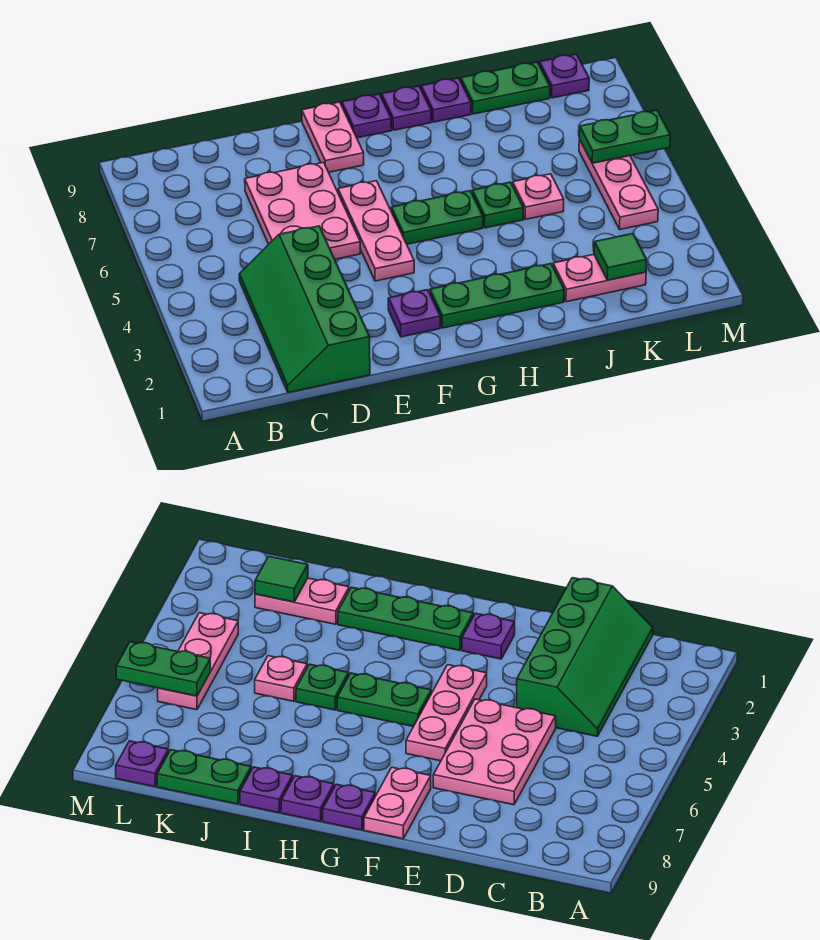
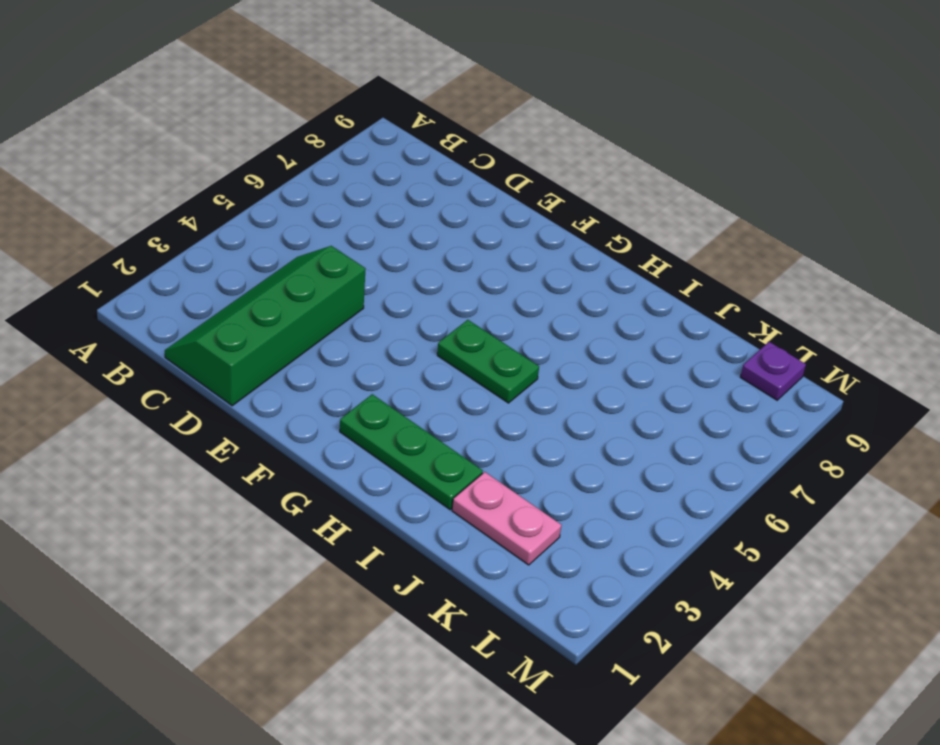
none -> pink plate D5:E7 level 1
none -> purple plate F2 level 1
none -> pink plate F4:F6 level 1

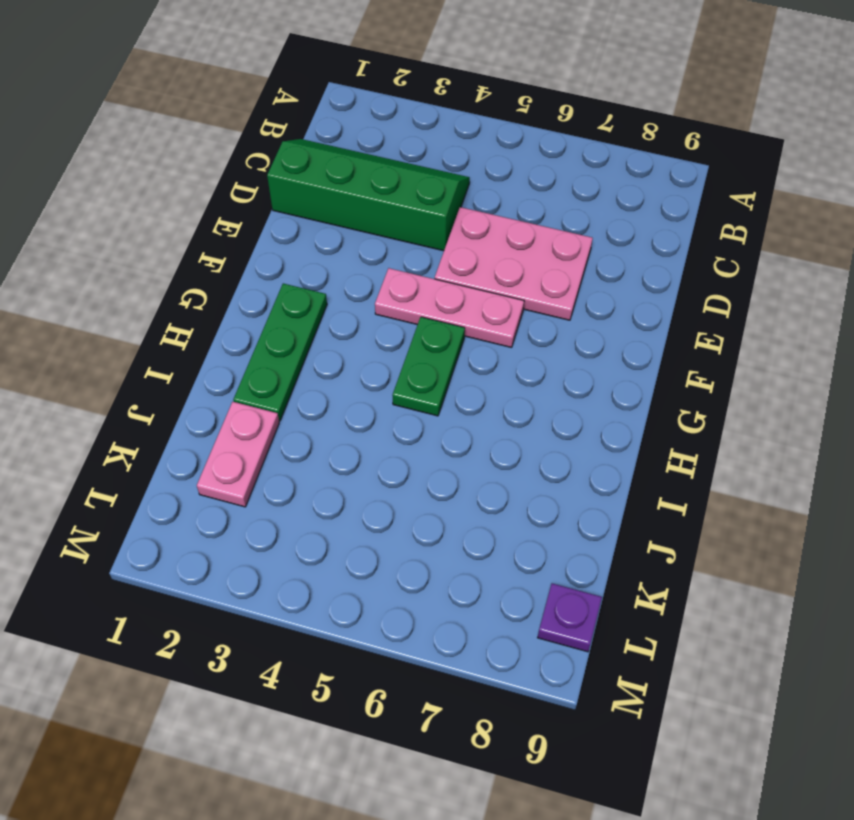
none -> purple plate F2 level 1
none -> pink plate F8:F9 level 1
none -> purple plate G9 level 1

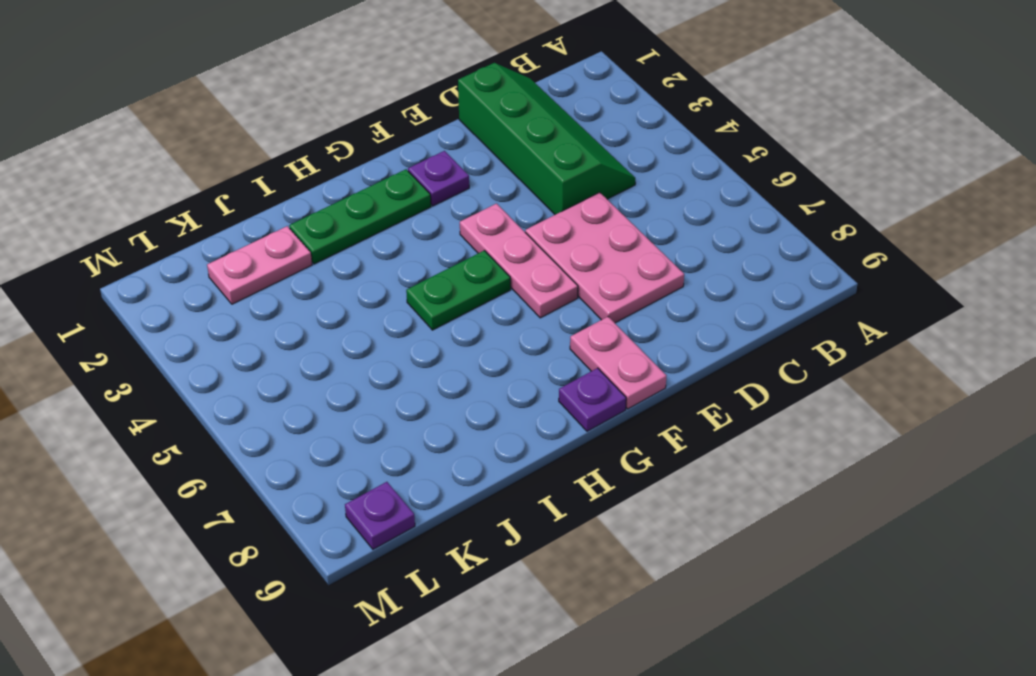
none -> purple plate H9 level 1
none -> green plate I5 level 1
none -> purple plate I9 level 1

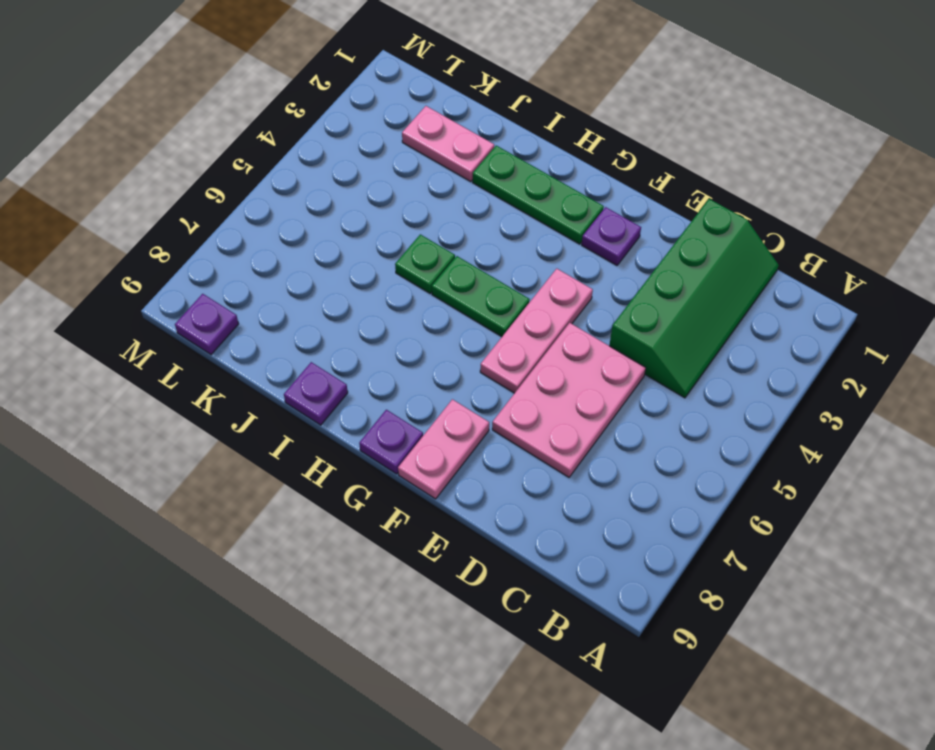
none -> purple plate H9 level 1
none -> pink plate J5 level 1
none -> green plate J9:K9 level 1

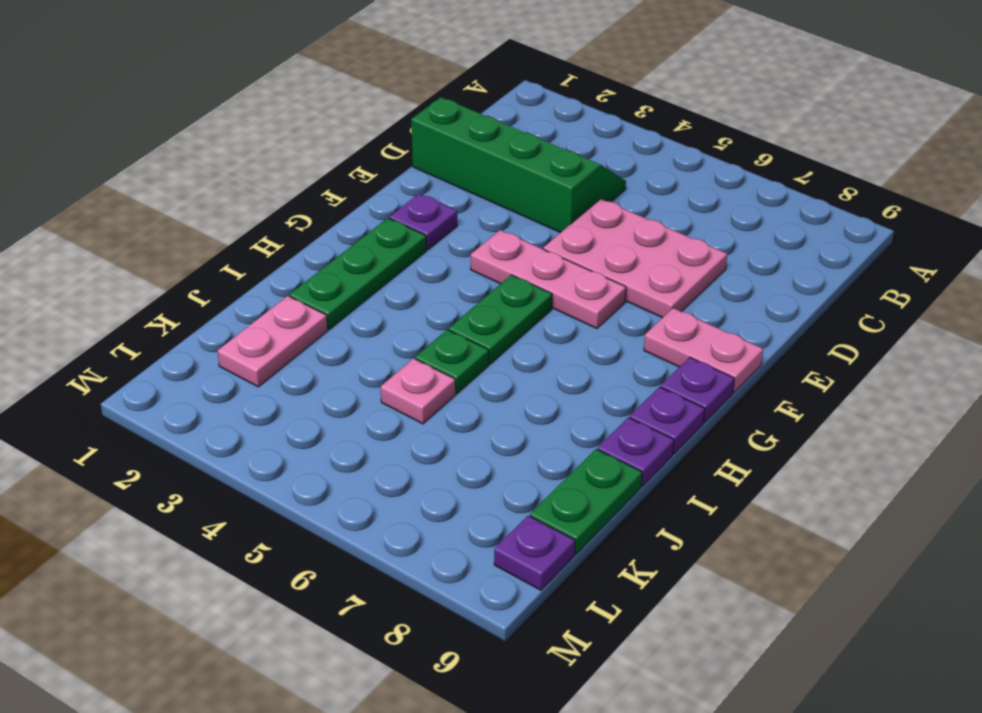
none -> pink plate L4:L6 level 1
none -> green tile K2 level 2
none -> green plate L6:M6 level 2

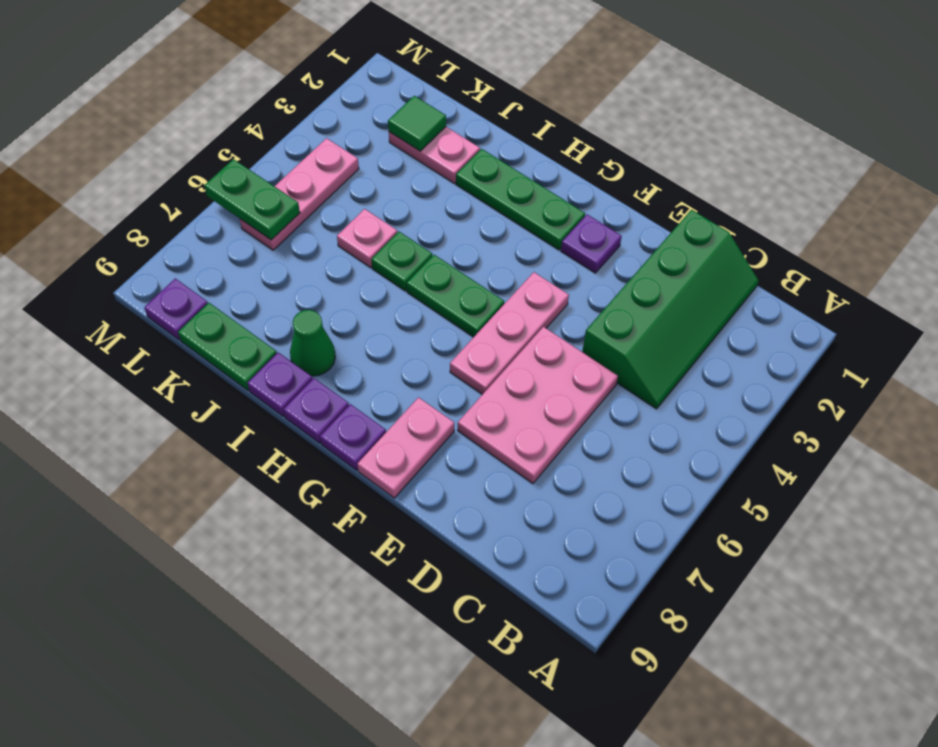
green cone I8 level 1 -> none

